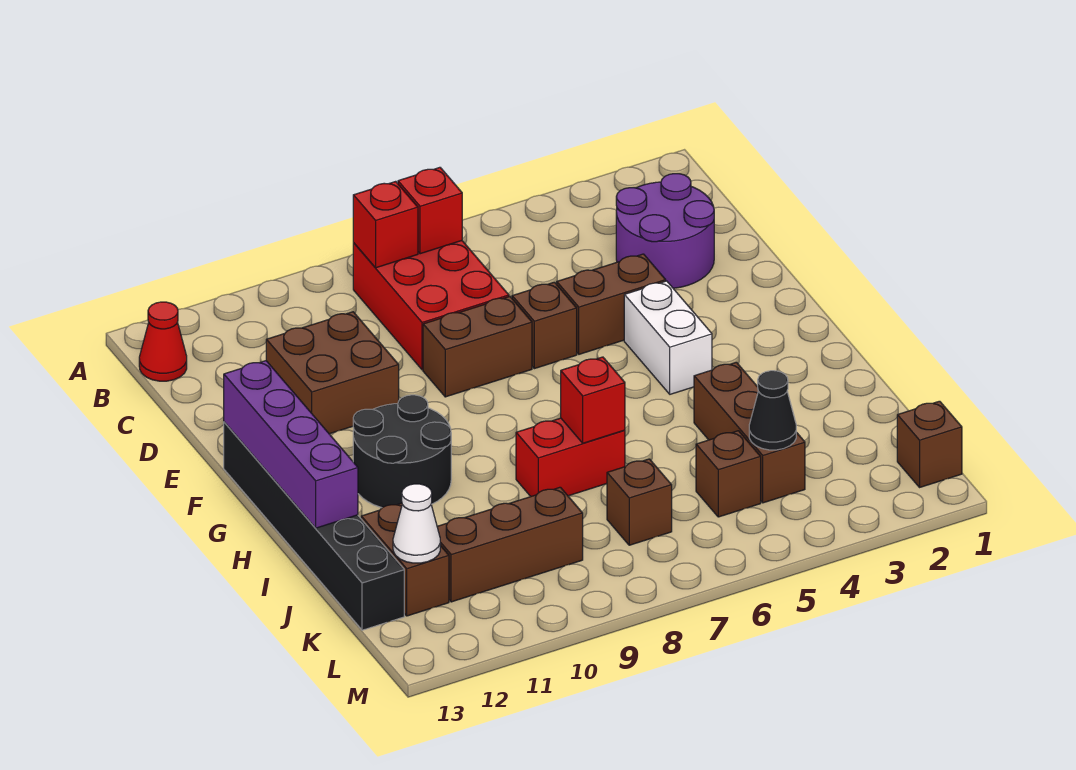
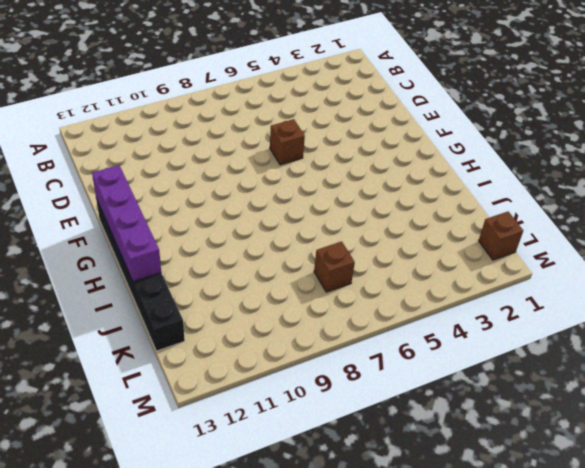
none -> red brick B7:D8 level 1
none -> red cone B13 level 1
none -> purple round brick C2:D3 level 1

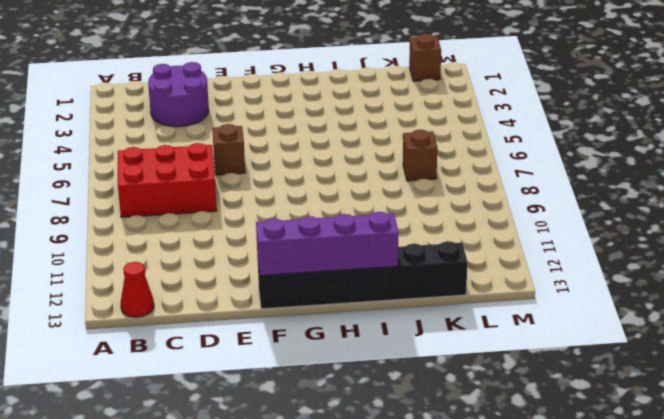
none -> brown brick D10:E11 level 1
none -> brown brick E4:E5 level 1
none -> brown brick E7:E8 level 1

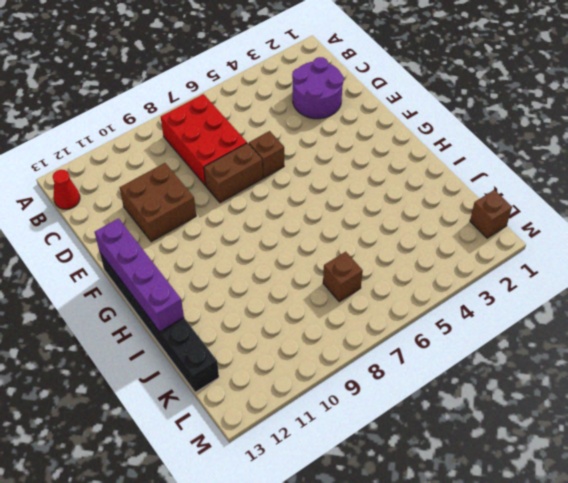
none -> brown brick E4:E5 level 1
none -> white brick F4:G4 level 1
none -> black round brick G10:H11 level 1

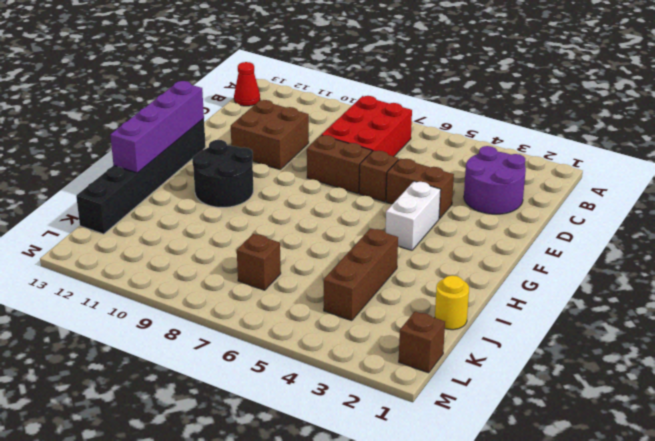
yellow round brick J1 level 1 -> none
none -> red brick I7:I8 level 1
none -> brown brick J12:K12 level 1
none -> brown brick K5 level 1

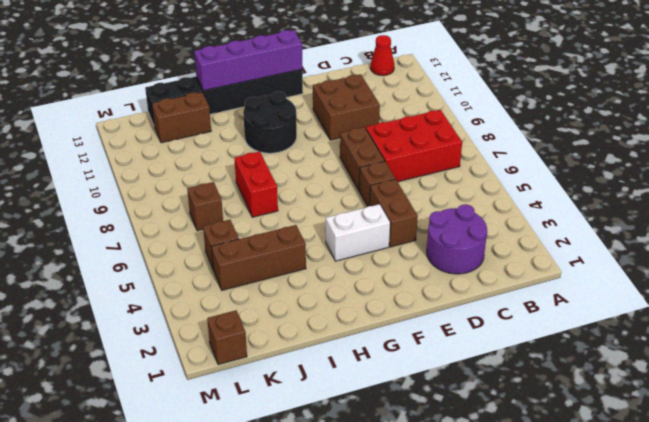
none -> brown brick K9:K11 level 1
none -> red brick B7 level 2
none -> red brick B8 level 2

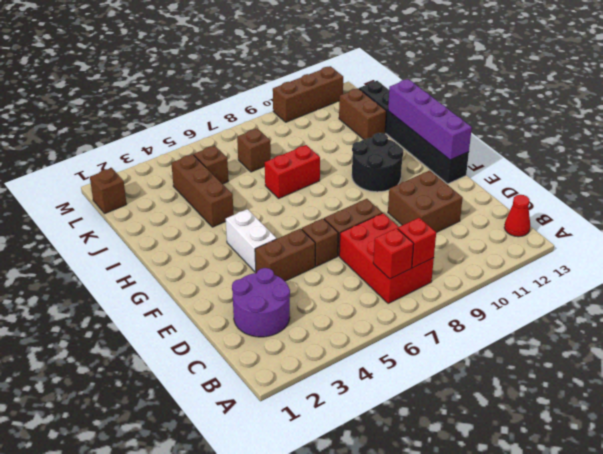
brown brick M10:M12 level 1 -> brown brick K9:K11 level 1
none -> red brick I7 level 2
none -> black cone K4 level 2
none -> white cone K12 level 2

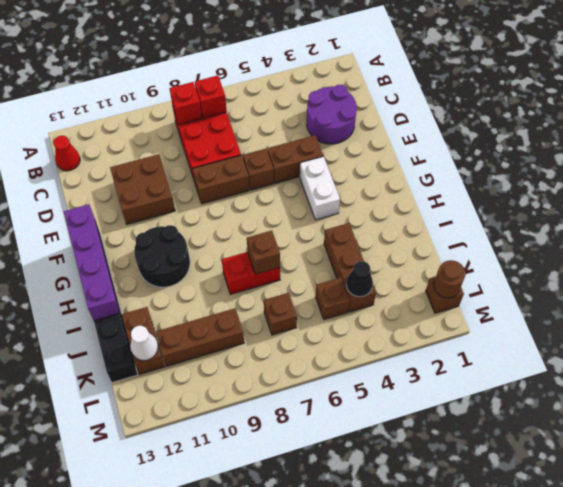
brown brick I7 level 2 -> red brick I7 level 2
brown round brick L1 level 2 -> none

